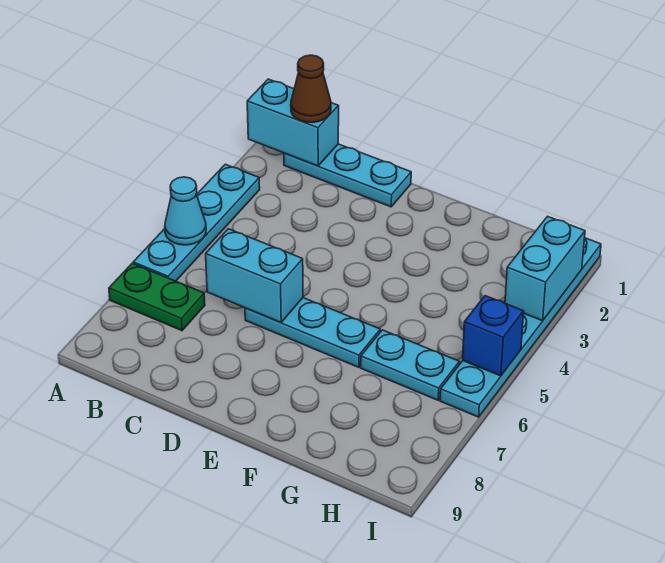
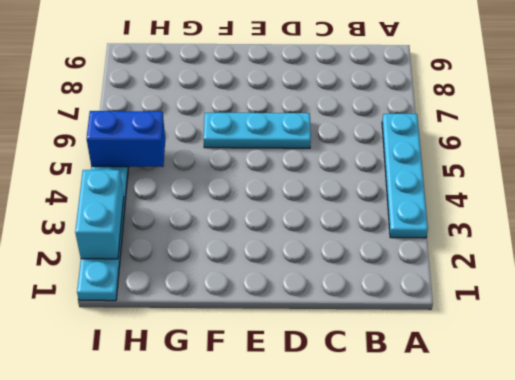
blue brick H5:I5 level 2 -> blue brick I5 level 2
none -> green plate A7:B7 level 1
none -> cyan plate B1:D1 level 1
none -> cyan plate G6:H6 level 1

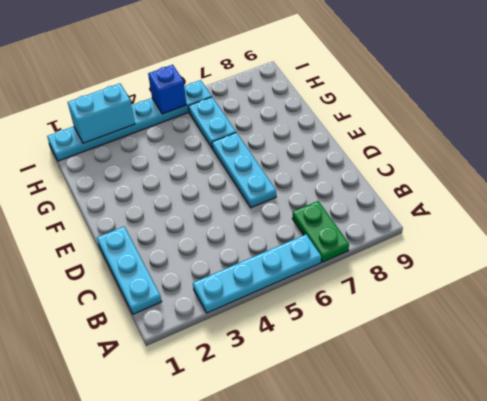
none -> cyan brick A1:B1 level 2
none -> cyan cone A5 level 2
none -> cyan brick C6:D6 level 2

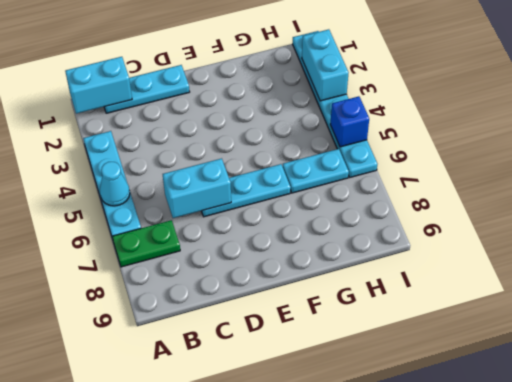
none -> brown cone B1 level 3

